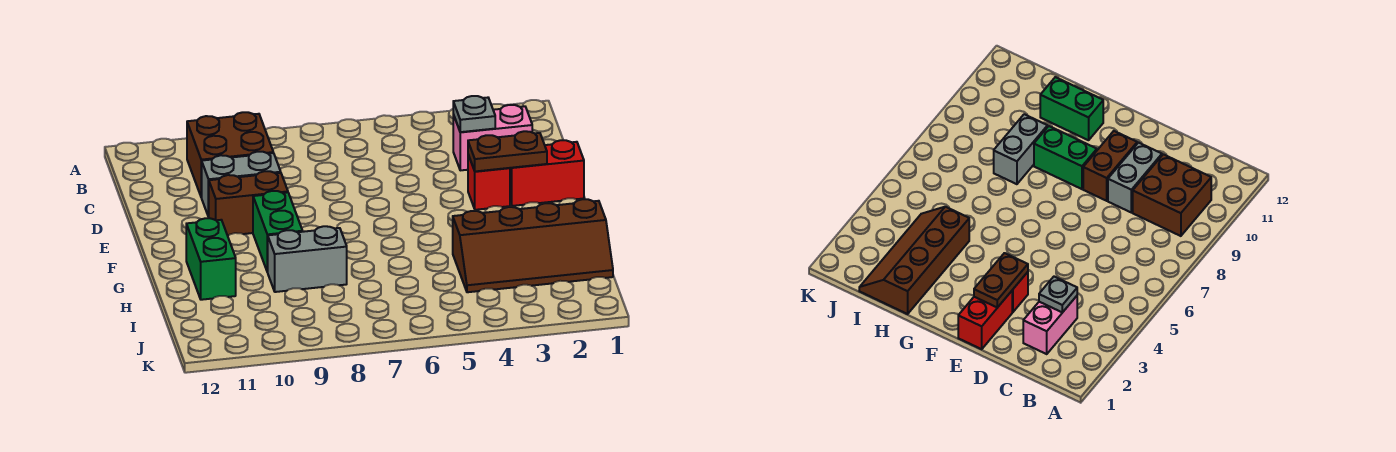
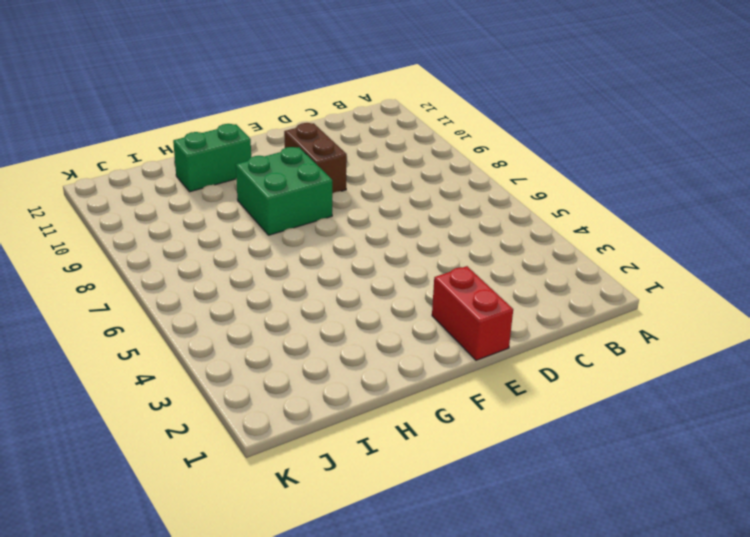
green brick F8:G9 level 1 -> green brick F9:G9 level 1
none -> brown brick B9:C10 level 1
none -> pink brick C2:C3 level 1
none -> grey brick D9:D10 level 1

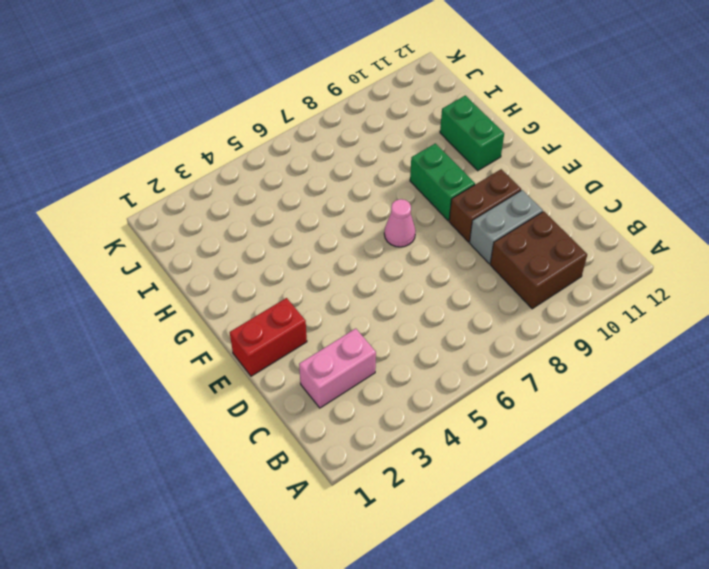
pink cone F7 level 1 -> none
none -> red brick E3 level 1
none -> brown slope H1:I4 level 1 top H
none -> grey brick H8:H9 level 1

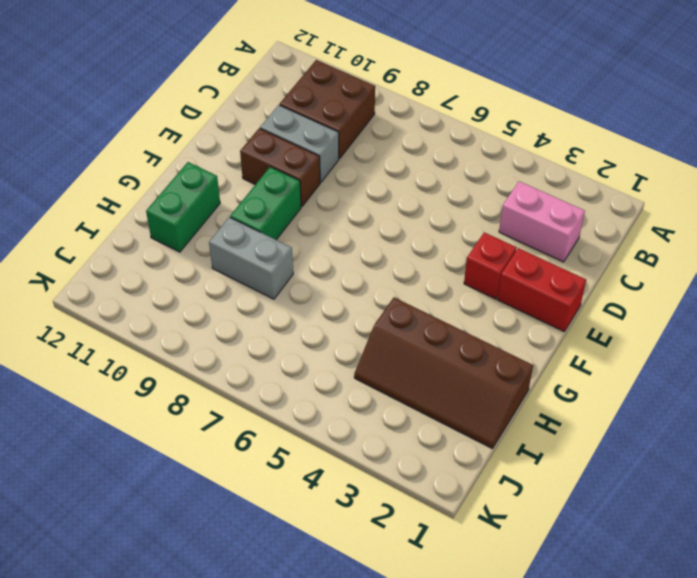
none -> grey plate C3 level 2
none -> brown plate E2:E3 level 2

